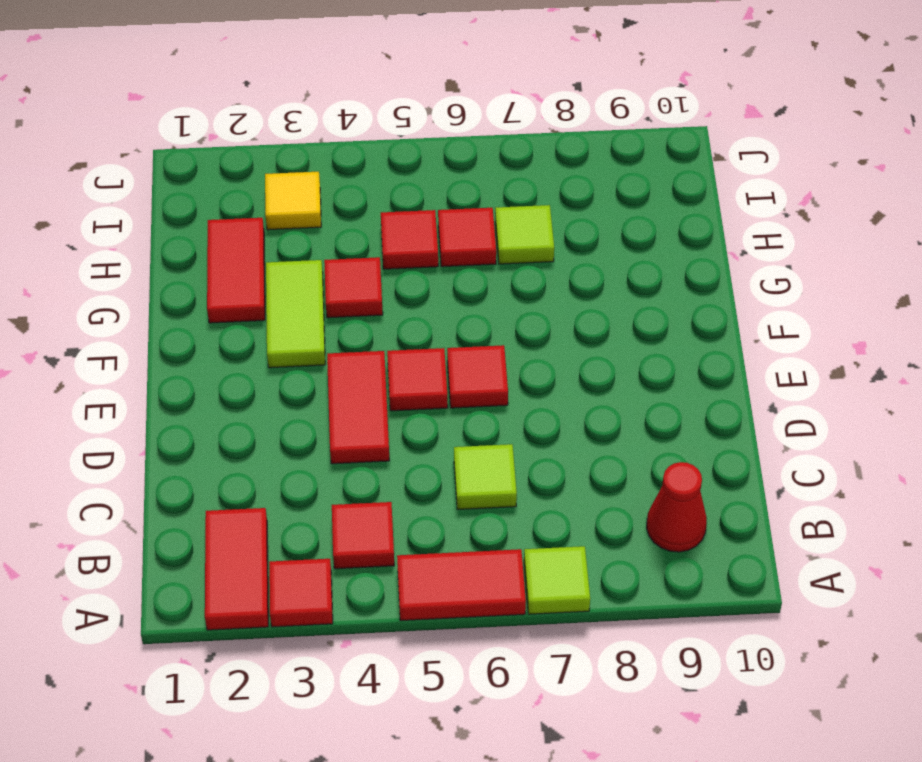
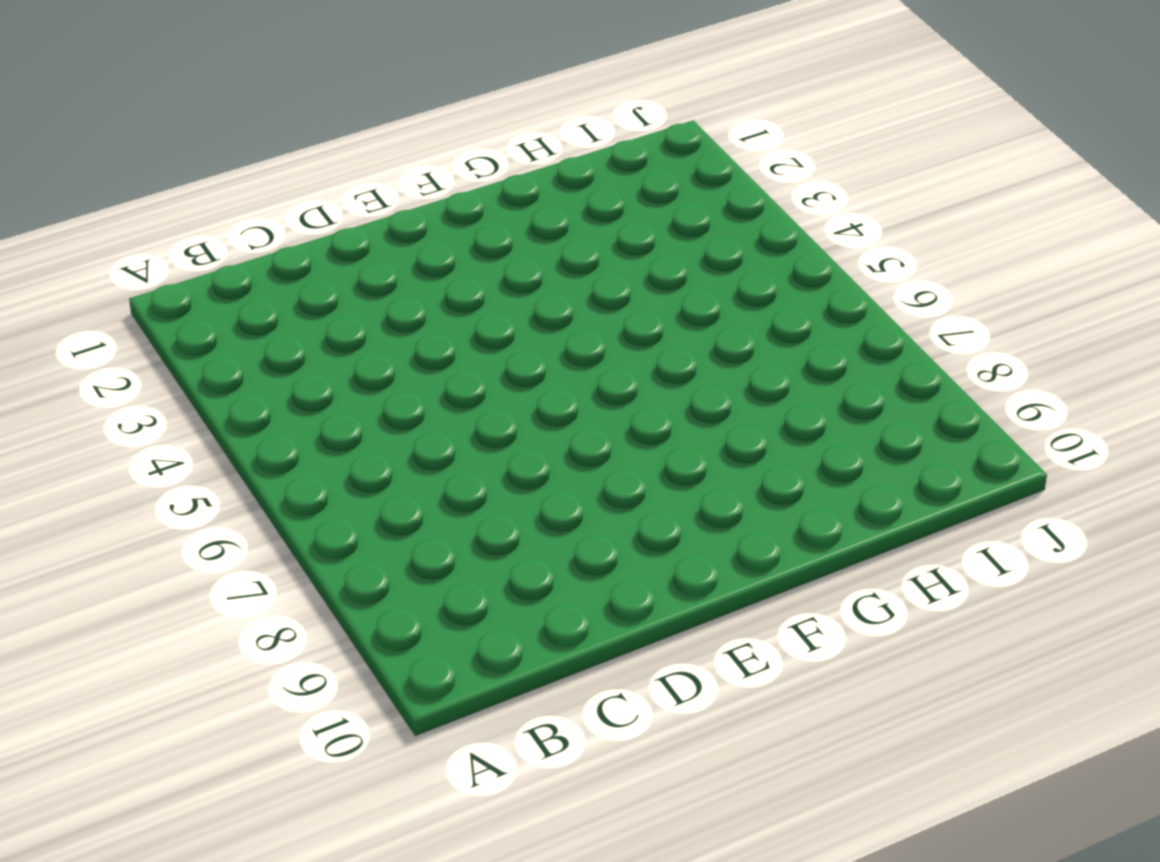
none -> red tile A2:B2 level 1
none -> red tile A3 level 1
none -> red tile A5:A6 level 1

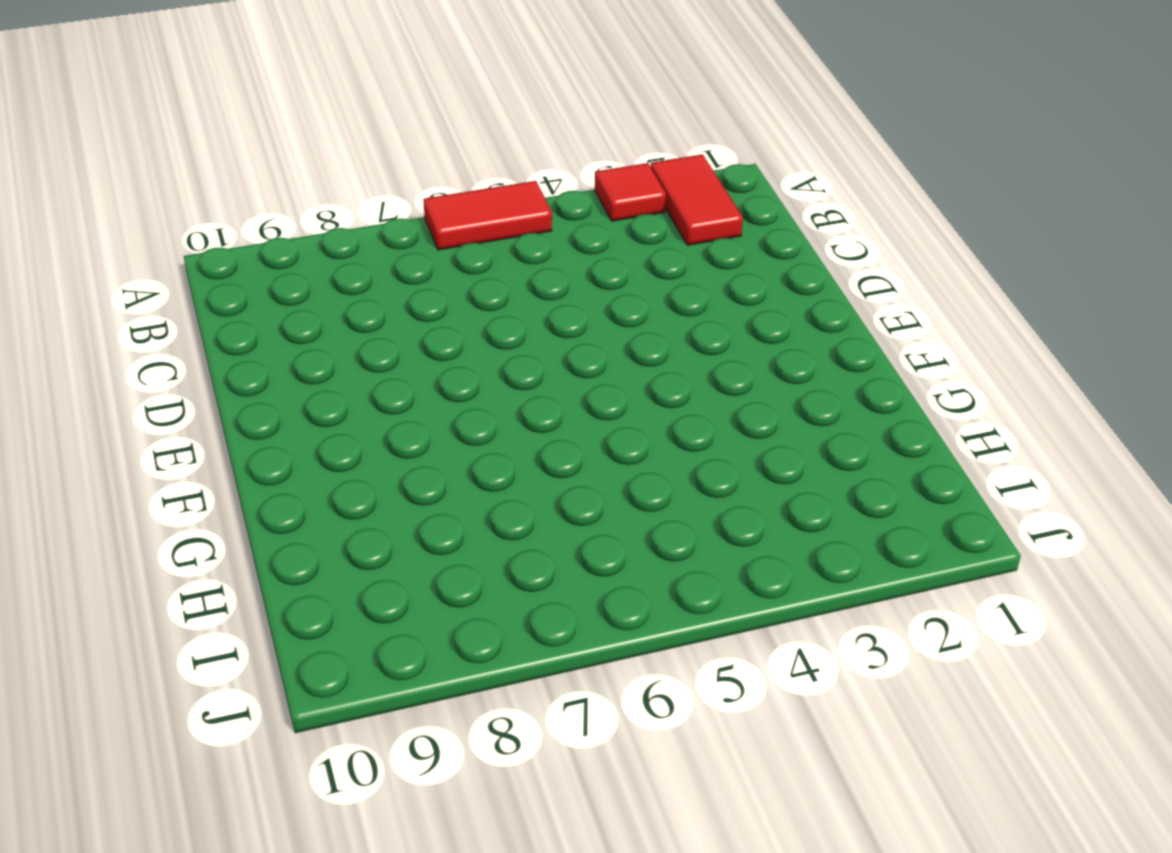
none -> lime tile A7 level 1
none -> red tile B4 level 1
none -> red cone B9 level 1

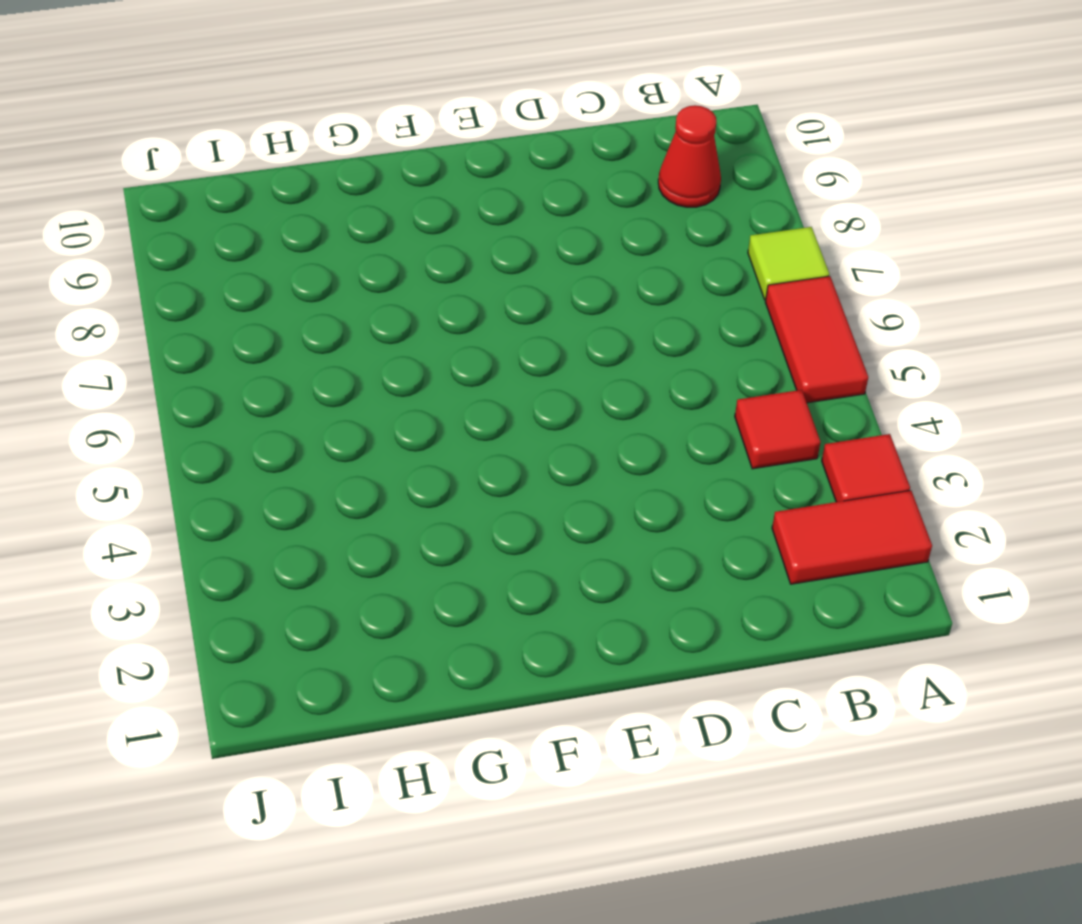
none -> lime tile C6 level 1
none -> red tile D4:E4 level 1
none -> red tile E5 level 1

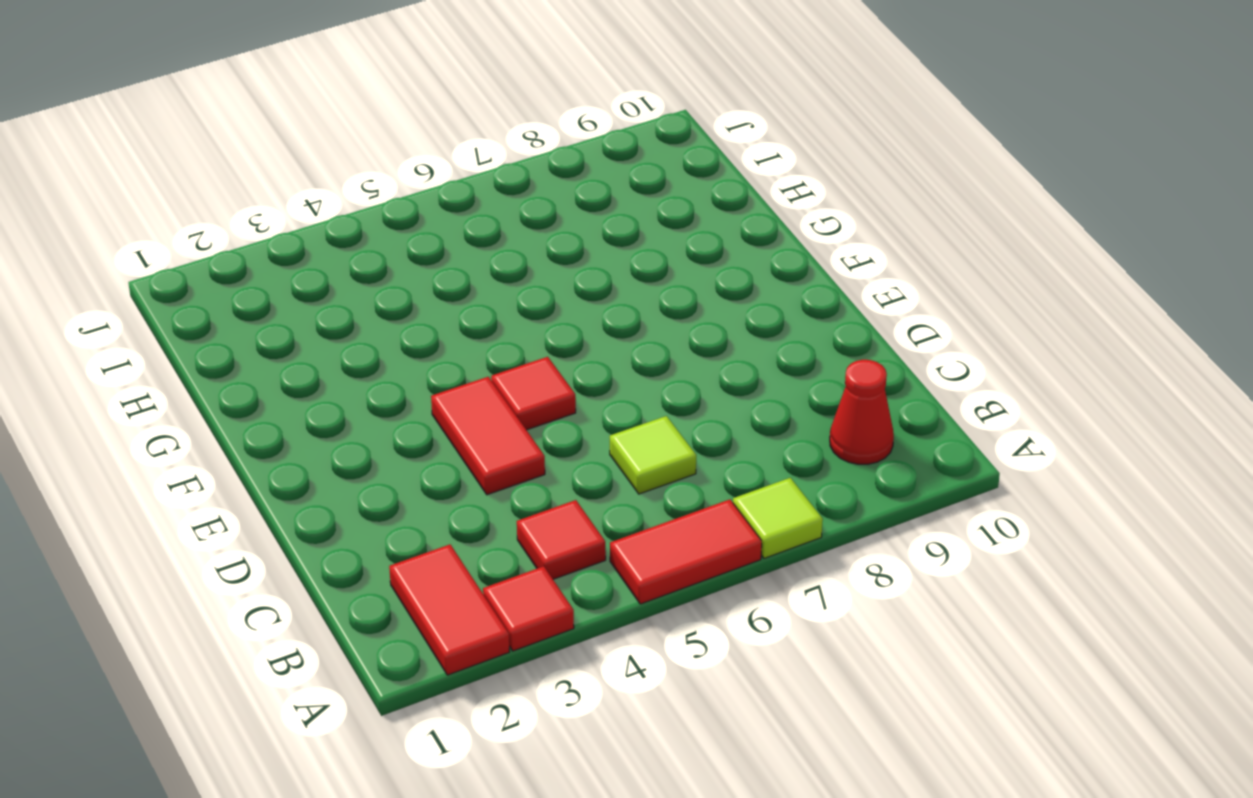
none -> red tile E6 level 1
none -> lime tile F3:G3 level 1
none -> red tile G2:H2 level 1

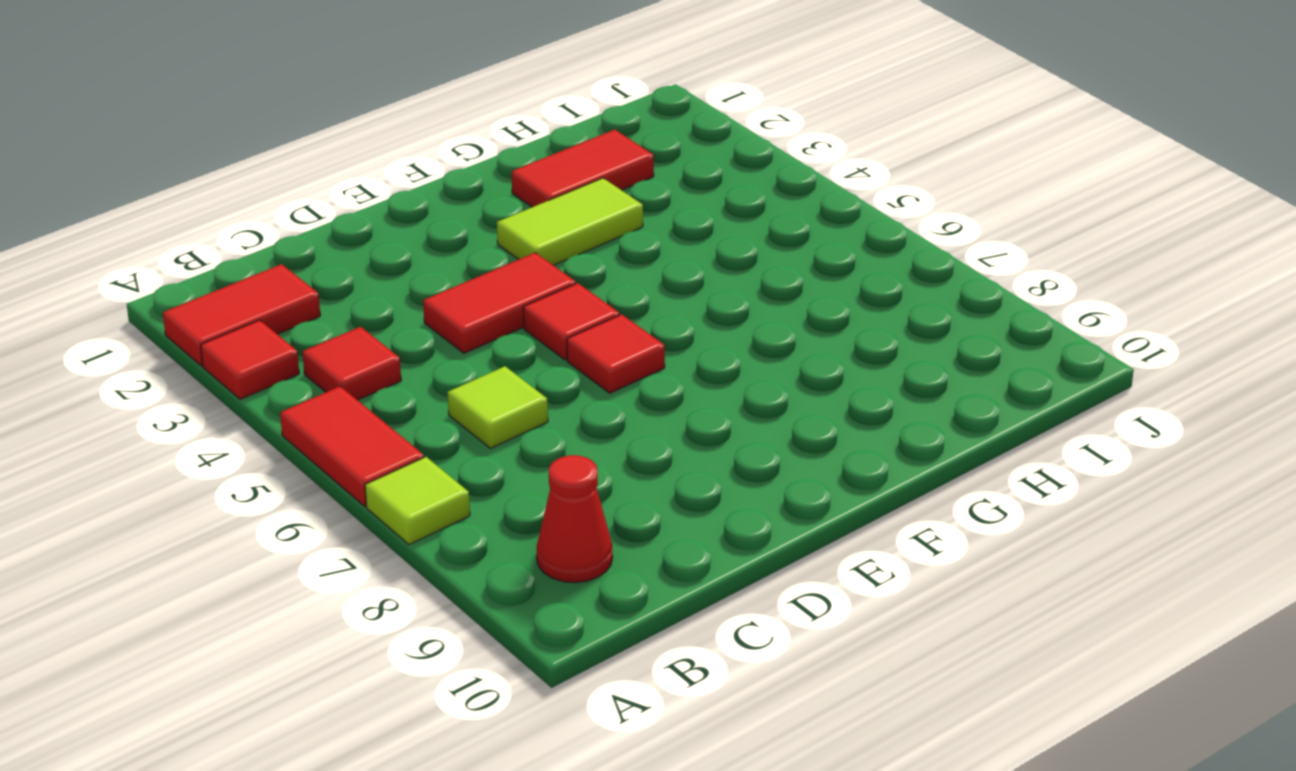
none -> red tile G4 level 1
none -> red tile H5 level 1
none -> red tile H6 level 1

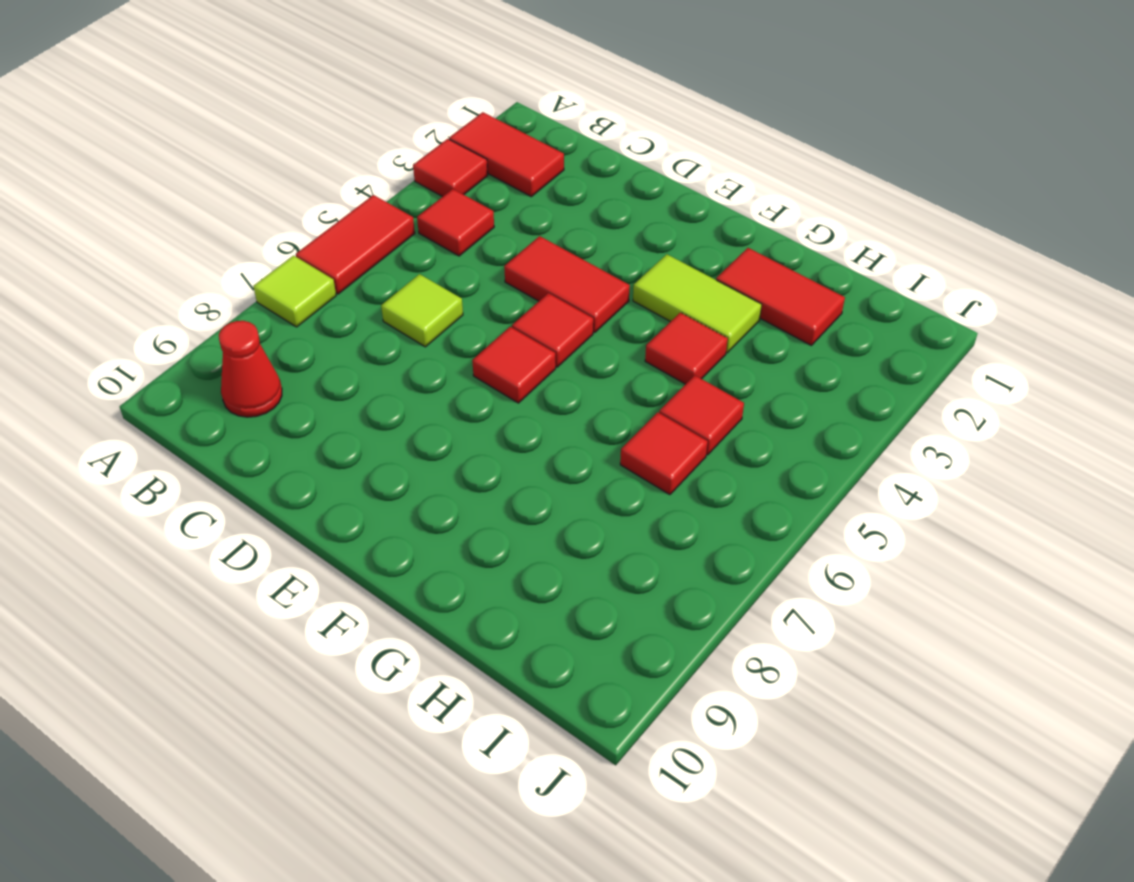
none -> lime tile H7 level 1
none -> yellow tile I3 level 1

